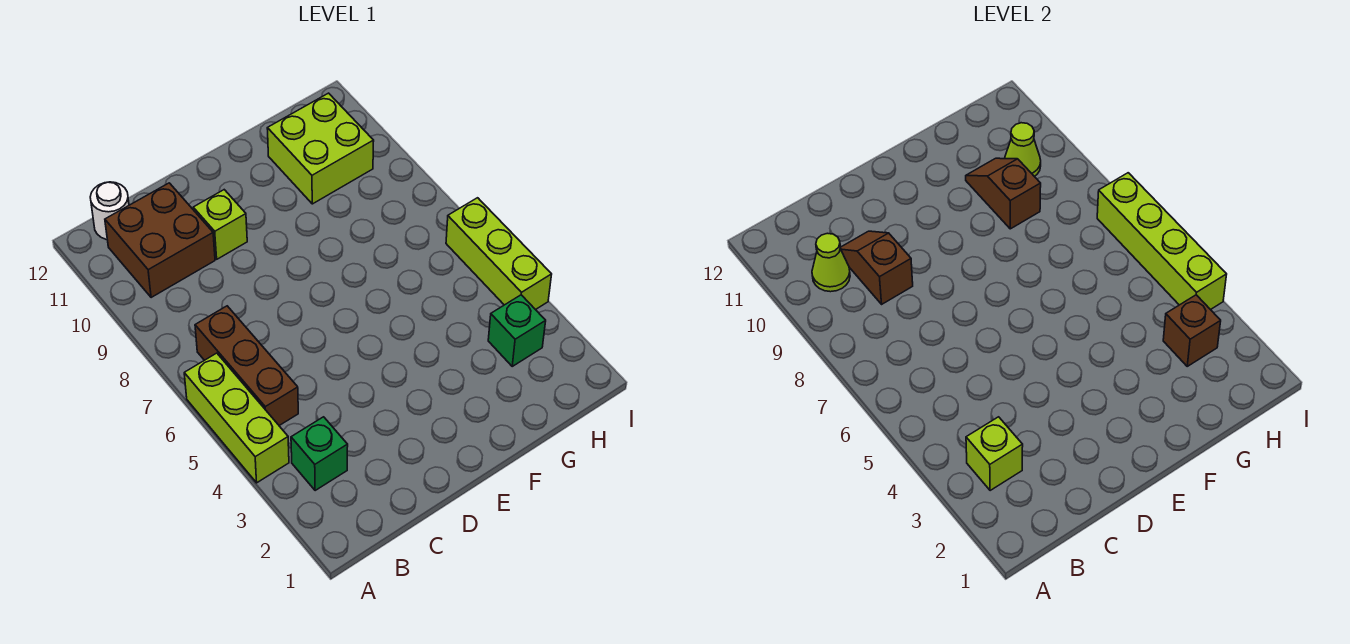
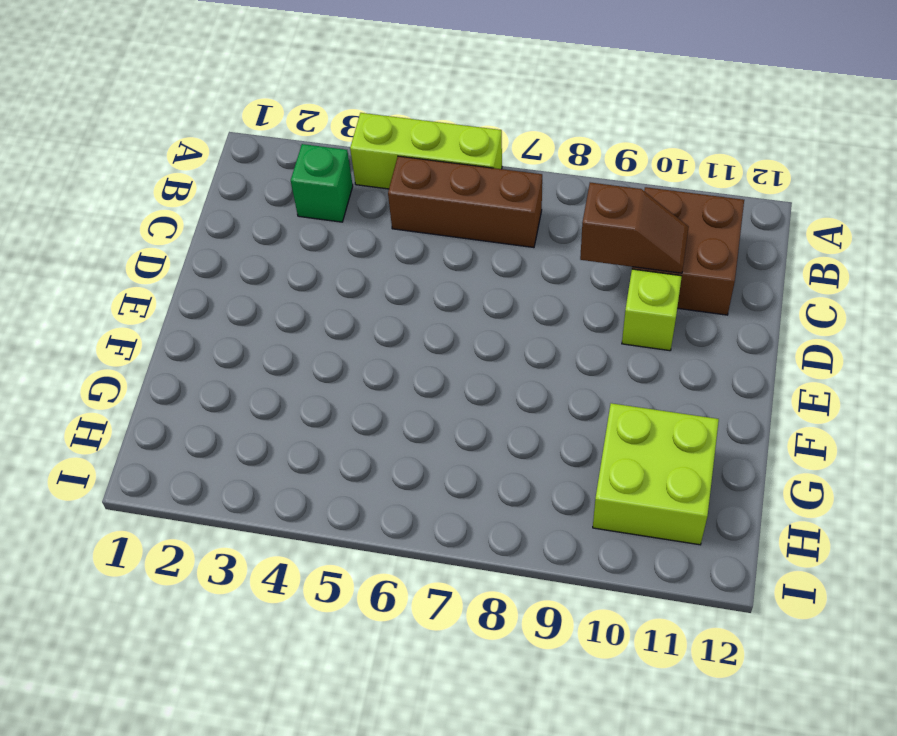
none -> white round brick B12 level 1
none -> green brick H3 level 1
none -> lime brick I4:I6 level 1

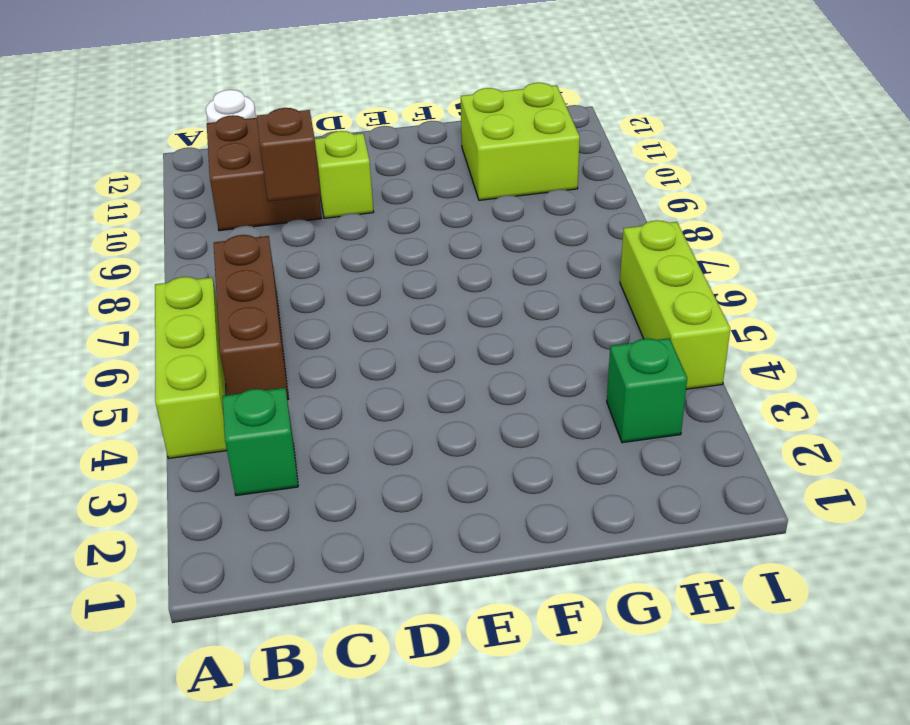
none -> lime brick B3 level 2
none -> lime cone B10 level 2
none -> brown slope G9:G10 level 2 top 9

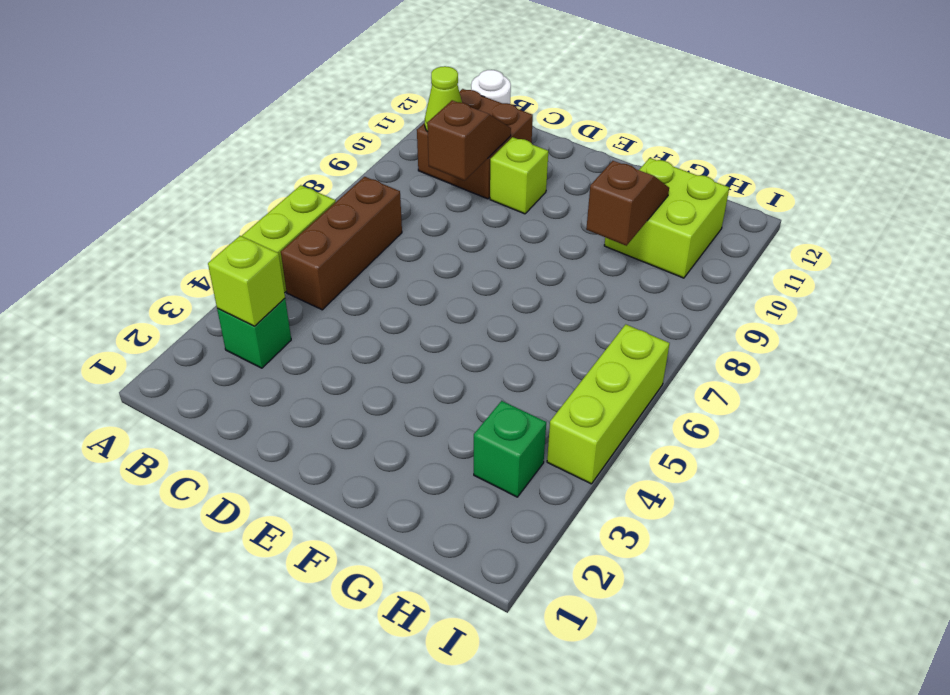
none -> brown brick H3 level 2
none -> lime cone H10 level 2
none -> lime brick I4:I7 level 2

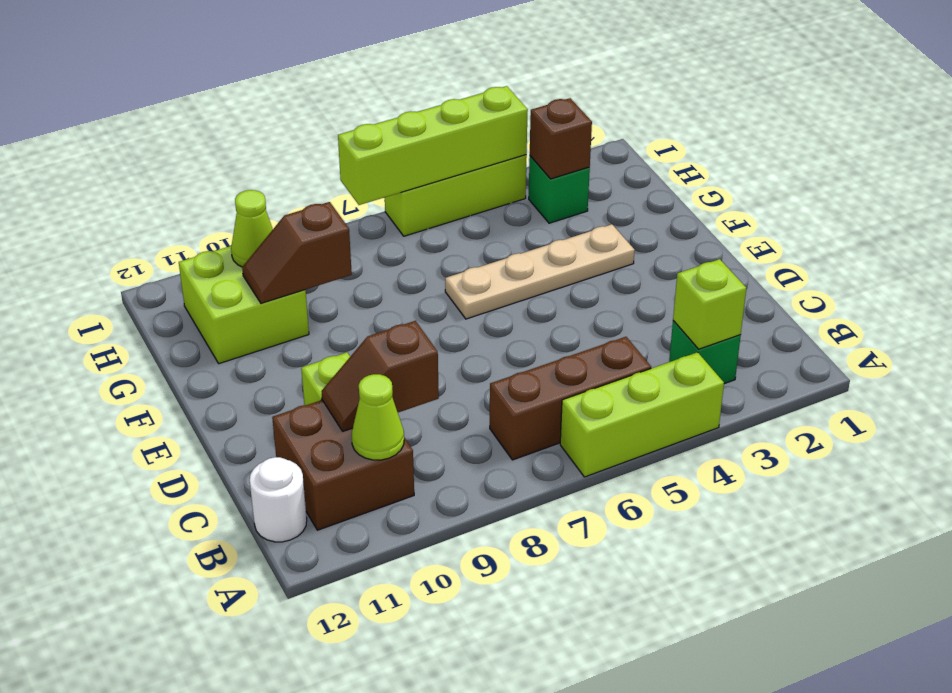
tan plate F3:F6 level 1 -> none

